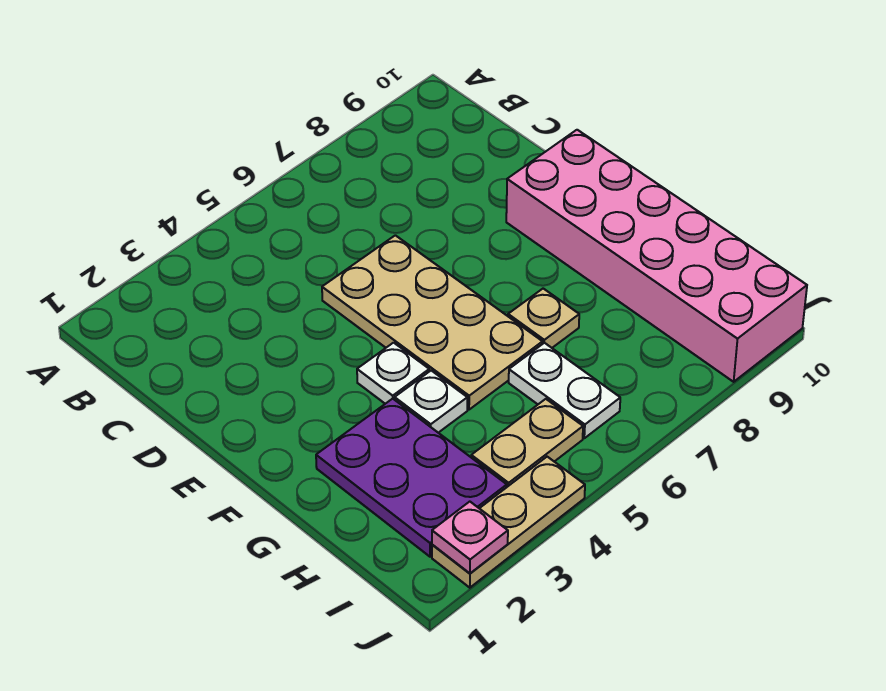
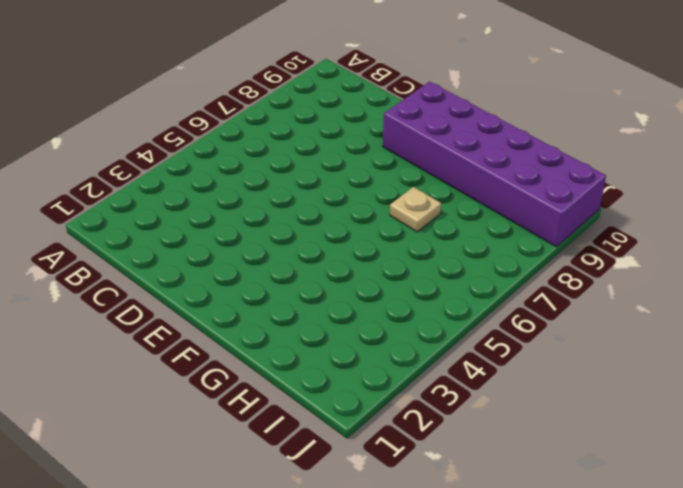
purple brick E9:J10 level 1 -> pink brick E9:J10 level 1
none -> tan plate D5:G6 level 1
none -> white plate F4 level 1

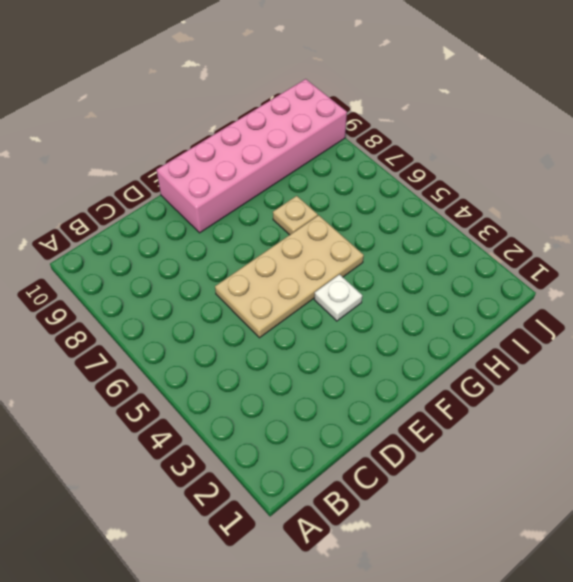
none -> purple plate G2:I3 level 1
none -> white plate G4 level 1

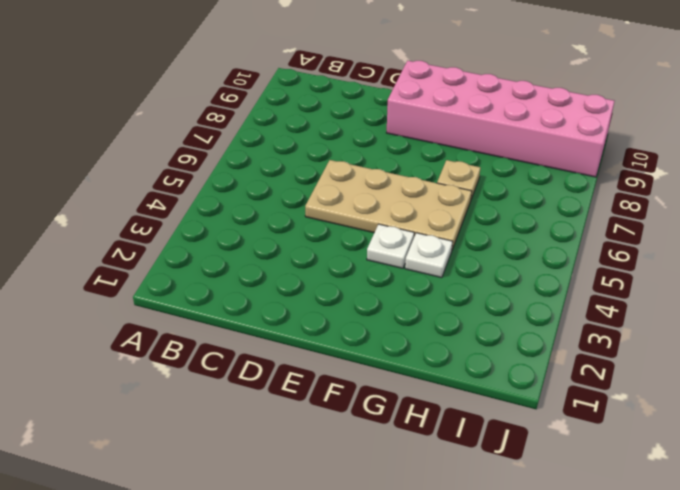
none -> purple plate G2:I3 level 1
none -> white plate H6:I6 level 1

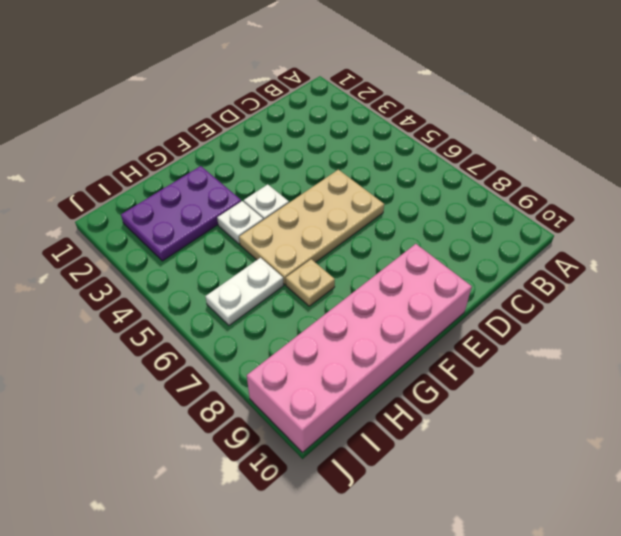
none -> tan plate I4:I5 level 1
none -> tan plate J2:J4 level 1

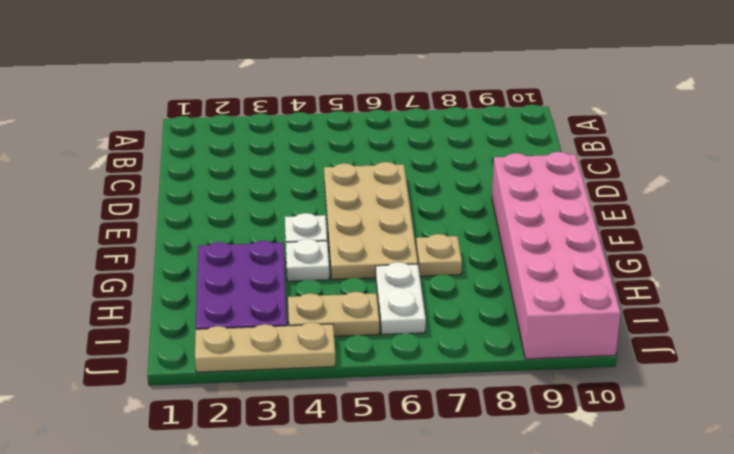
none -> pink plate J2 level 2

